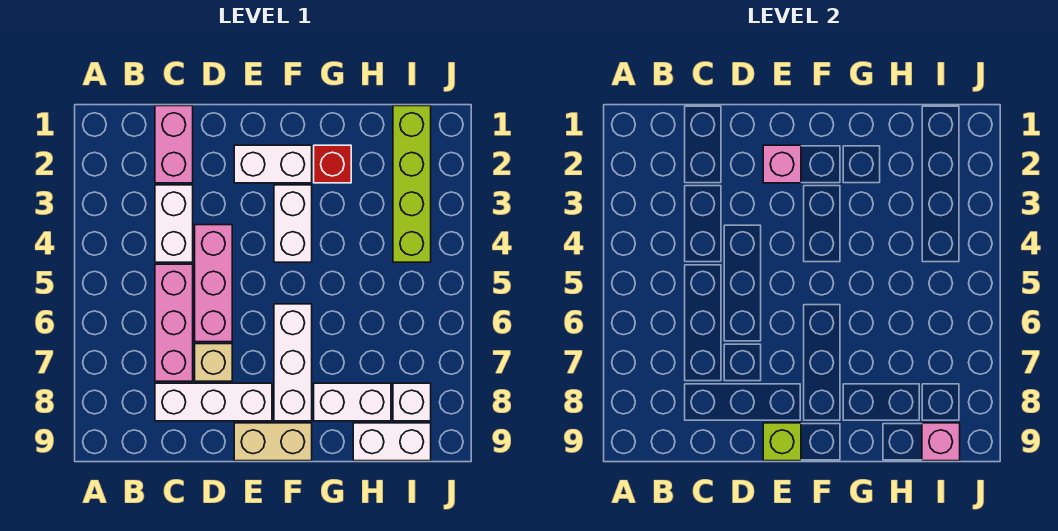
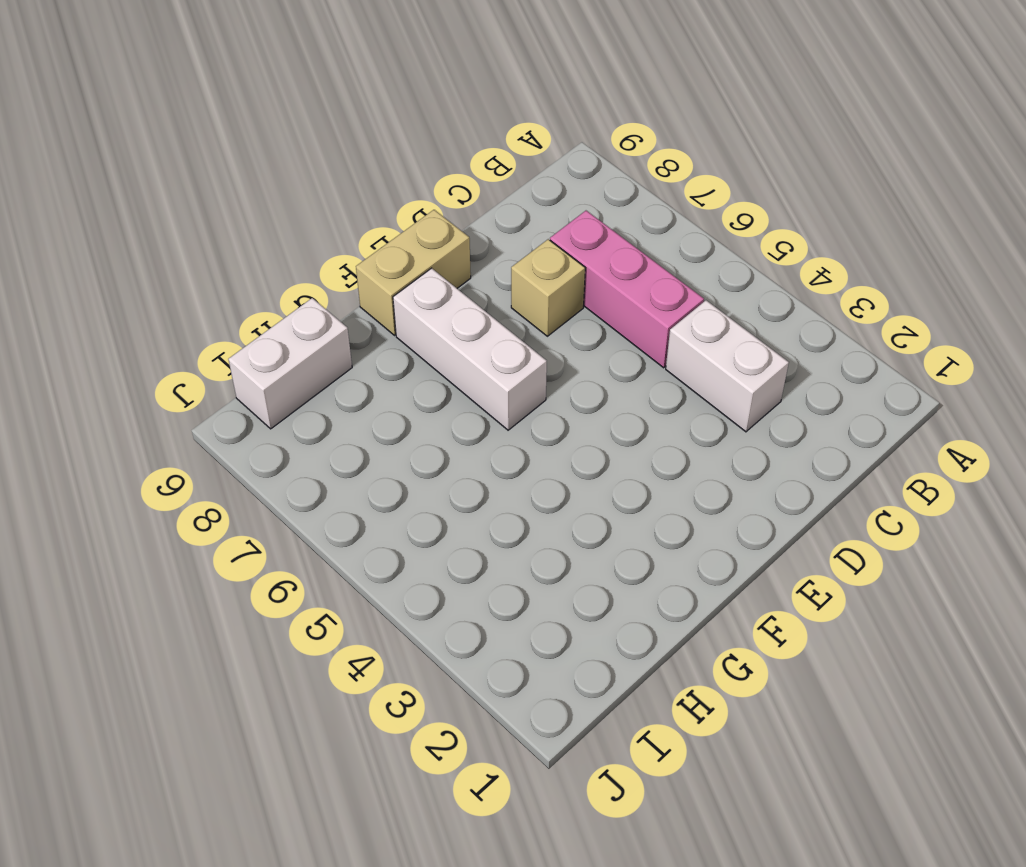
none -> pink brick C1:C2 level 1
none -> white brick C8:E8 level 1
none -> pink brick D4:D6 level 1

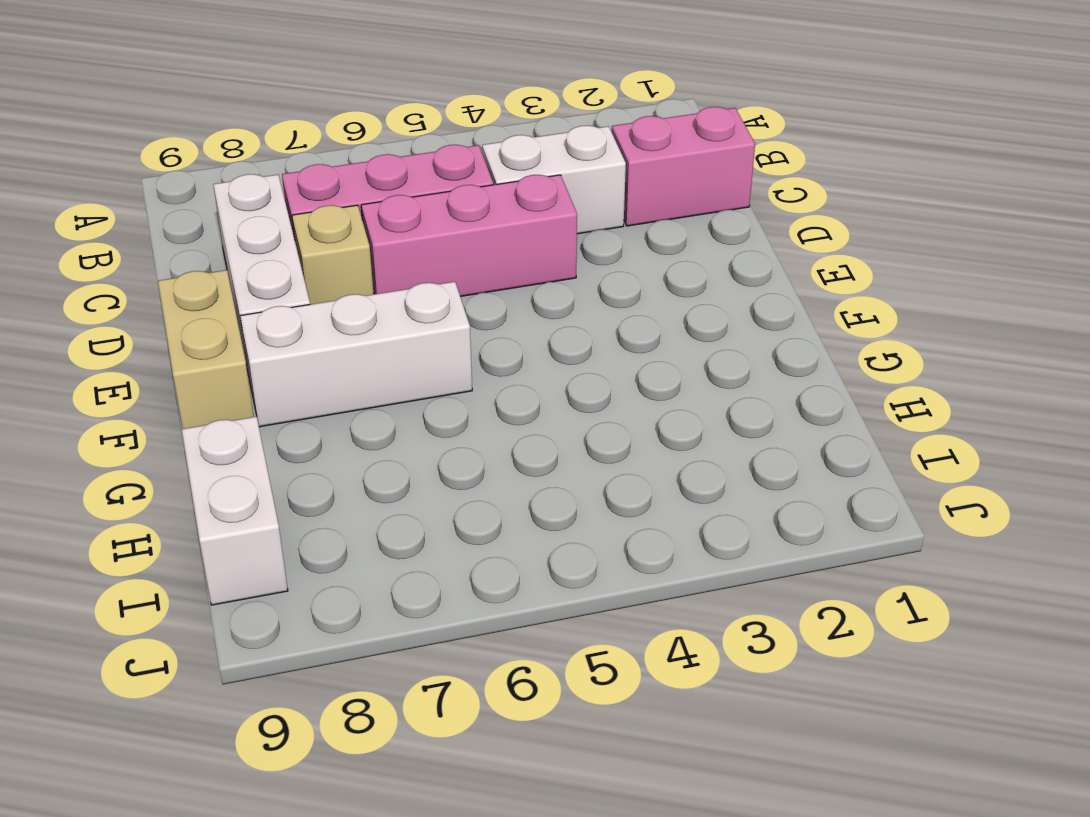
none -> white brick E2:F2 level 1
none -> white brick F3:F4 level 1
none -> red brick G2 level 1

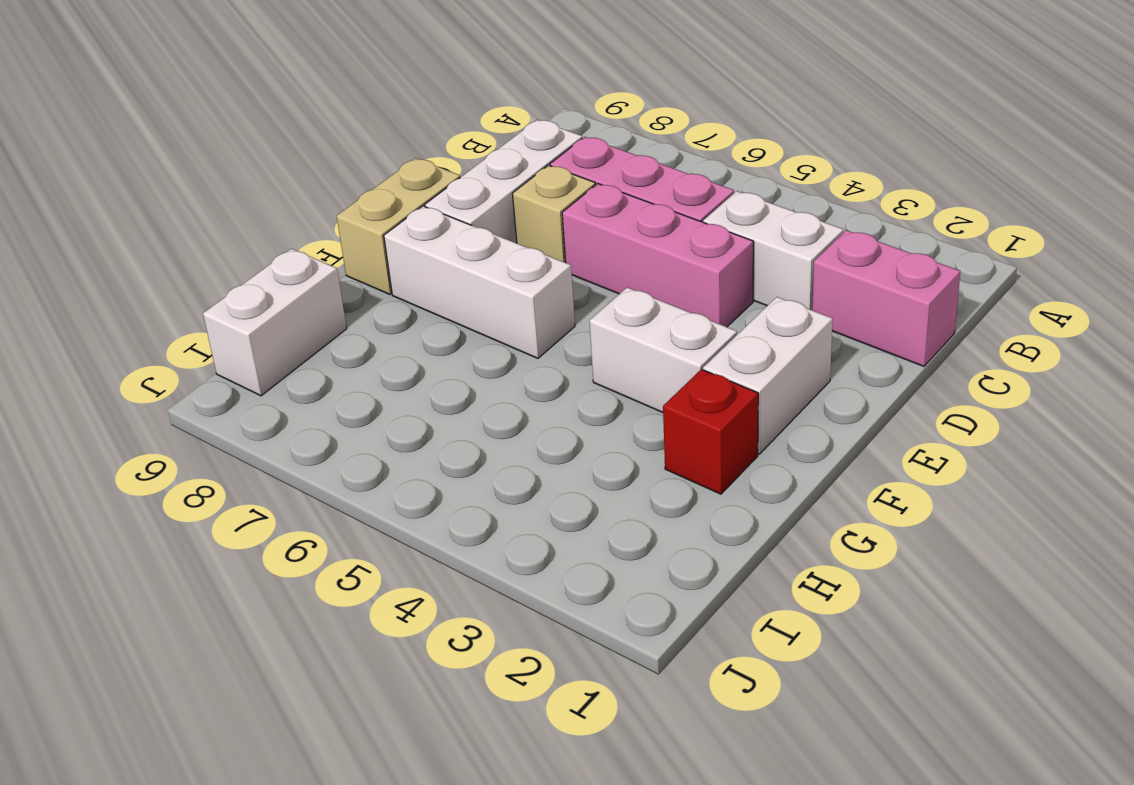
none -> white brick G8:H8 level 1
none -> lime brick I1:I4 level 1
none -> white brick I8 level 1

